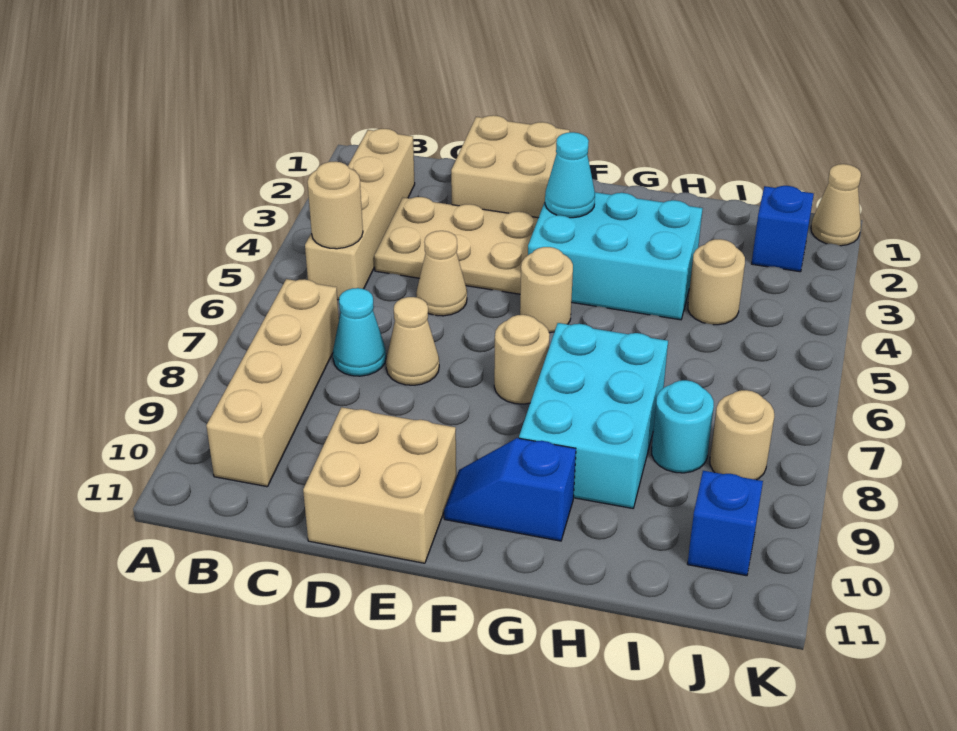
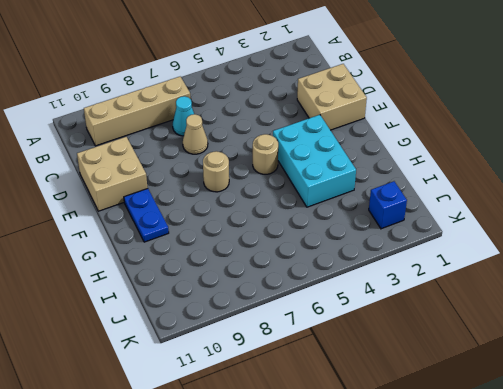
blue plate F10:G10 level 1 -> blue slope F10:G10 level 1 top G
none -> tan brick B2:B5 level 1
none -> tan plate C3:E4 level 1
none -> tan cone D5 level 1

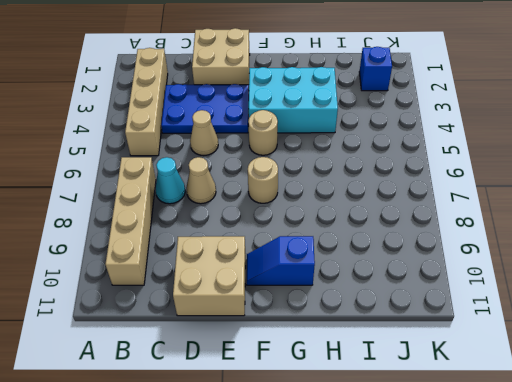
blue plate C3:E4 level 1 -> tan plate C3:E4 level 1
none -> cyan brick G7:H9 level 1
none -> tan round brick I4 level 1
none -> cyan round brick I8 level 1

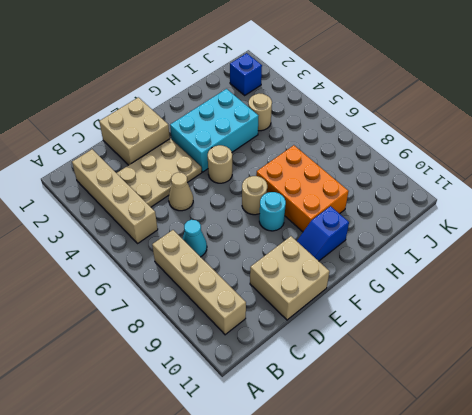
cyan round brick F8 level 1 -> cyan round brick I8 level 1
orange brick G7:H9 level 1 -> cyan brick G7:H9 level 1
none -> tan cone D7 level 1
none -> tan round brick J8 level 1
none -> blue brick J10 level 1

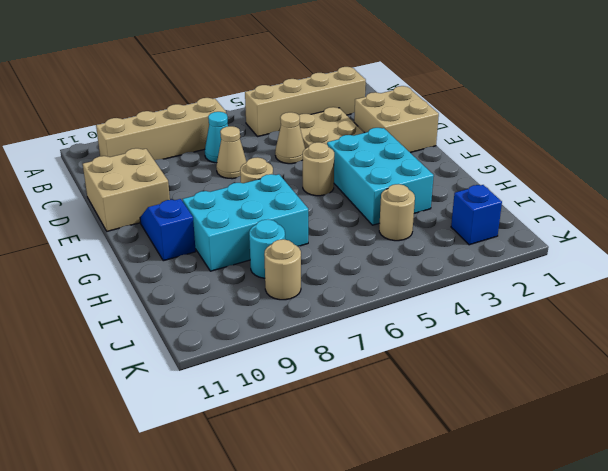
none -> blue brick J10 level 1
none -> tan cone K1 level 1
none -> tan round brick B5 level 2

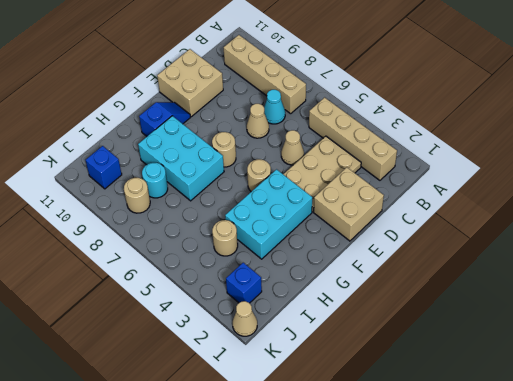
none -> tan round brick B5 level 2
none -> cyan cone F3 level 2

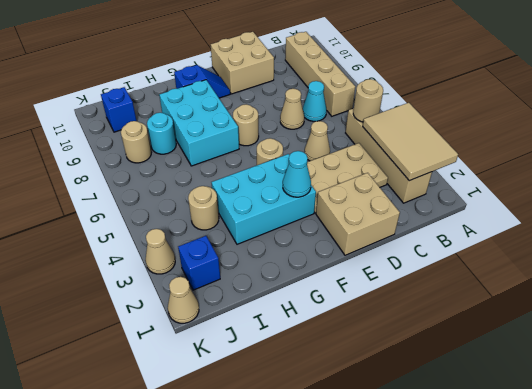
tan tile A2:B4 level 2 -> none
tan cone K3 level 1 -> none

